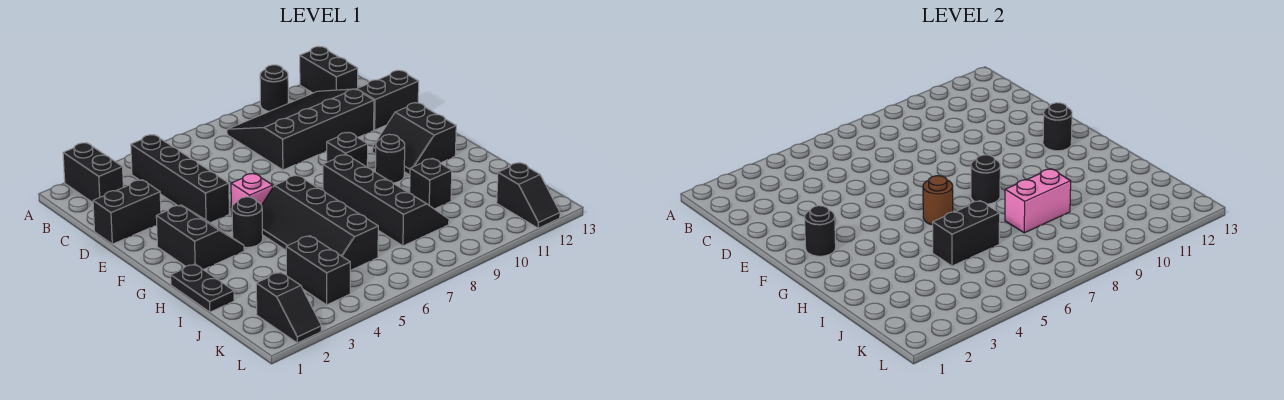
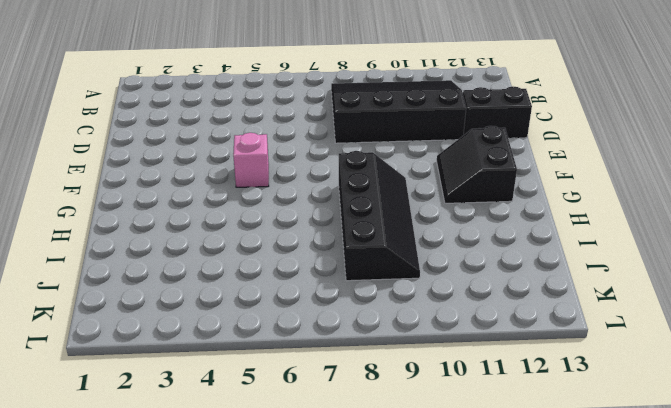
none -> black brick A2:B2 level 1
none -> black round brick A10 level 1
none -> black brick A12:B12 level 1

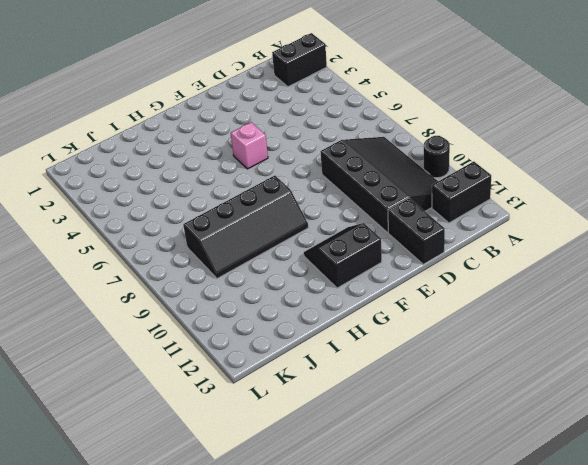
none -> black brick B4:E4 level 1
none -> black brick D1:D2 level 1
none -> black slope F2:G3 level 1 top 2

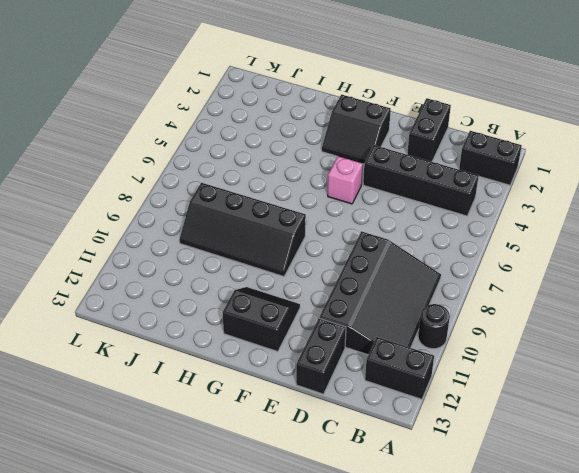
none -> black brick F9 level 1
none -> black round brick G4 level 1
none -> black slope G5:J6 level 1 top 6

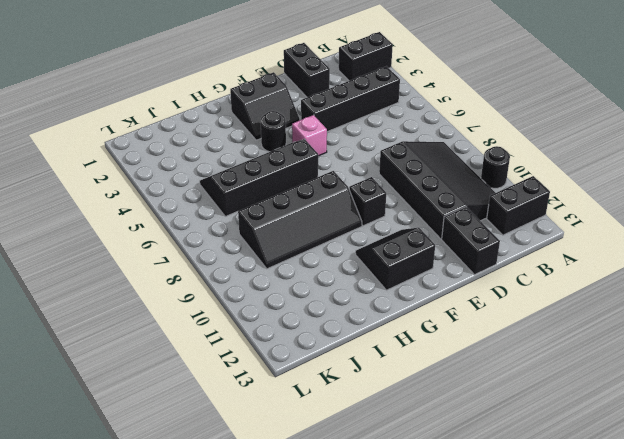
none -> black round brick G10 level 1
none -> black plate H1:I1 level 1
none -> black brick I10 level 1

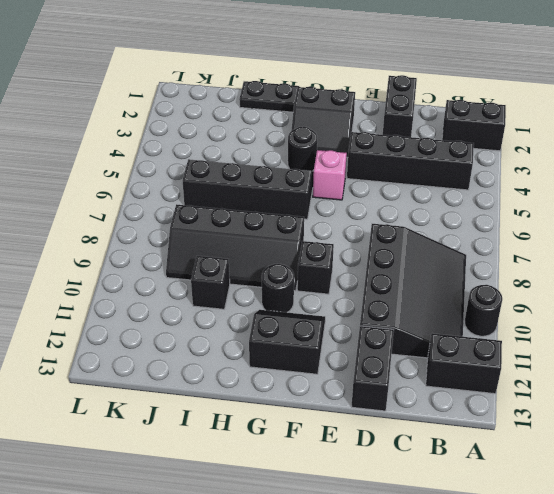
none -> black brick J4:K4 level 1
none -> black slope K2:L2 level 1 top K
none -> black slope K12:L12 level 1 top K

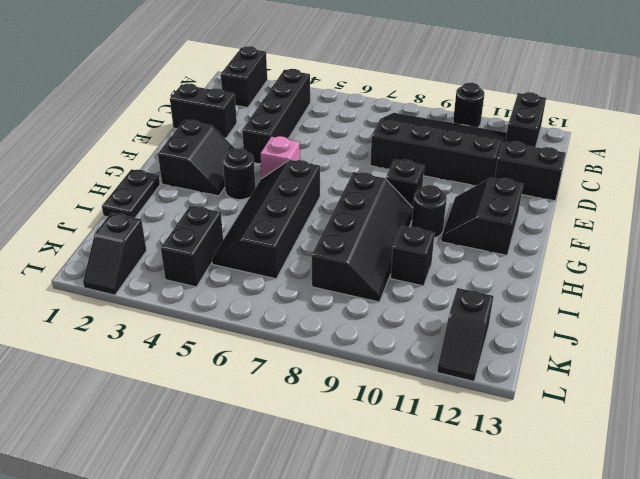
none -> black round brick F2 level 2
none -> black round brick F12 level 2
none -> brown round brick G6 level 2

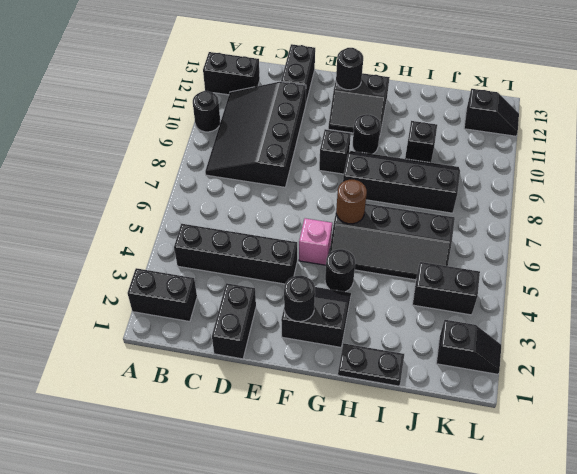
none -> black round brick G8 level 2
none -> black brick I5:I6 level 2
none -> pink brick I8:I9 level 2

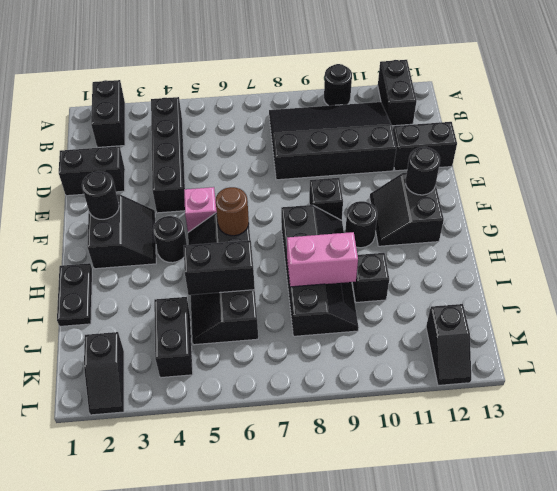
none -> black round brick G8 level 2

